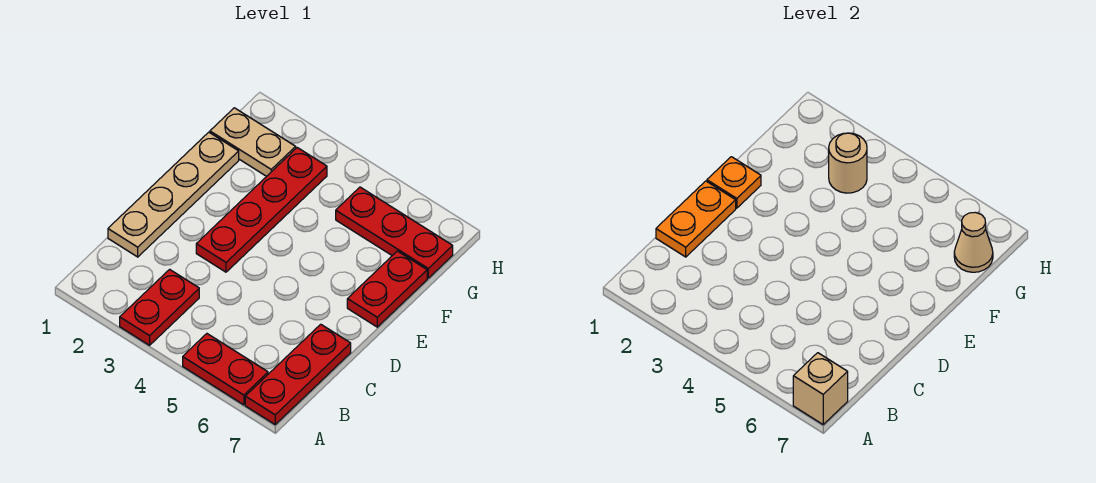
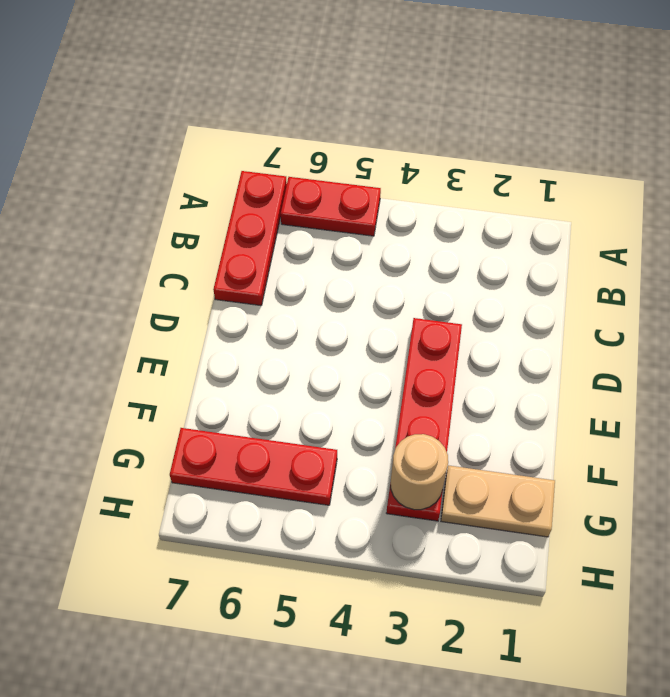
none -> red plate A3:B3 level 1
none -> tan plate C1:F1 level 1
none -> red plate E7:F7 level 1

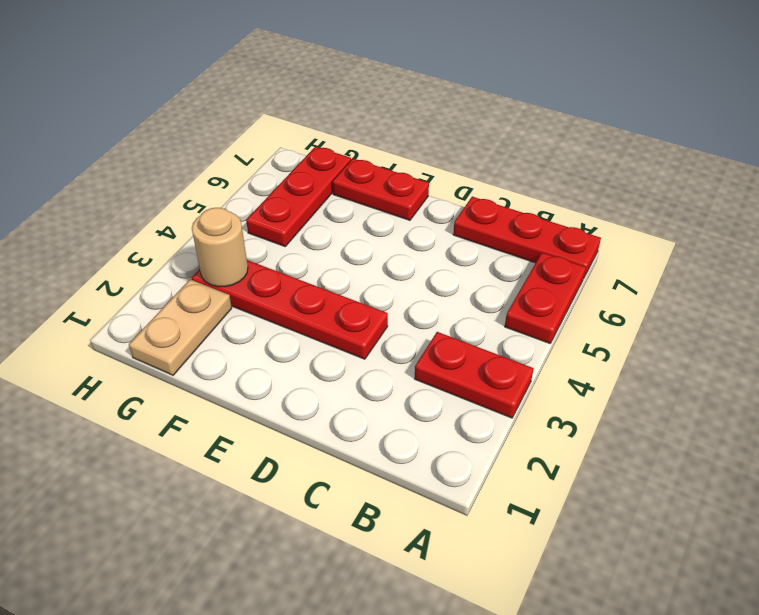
none -> tan plate C1:F1 level 1
none -> tan brick A7 level 2
none -> orange plate C1:D1 level 2

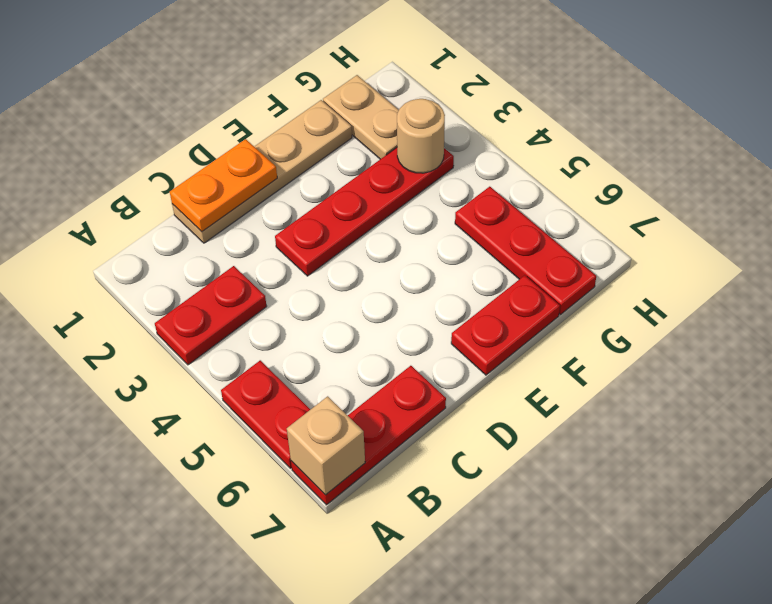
none -> orange plate E1 level 2
none -> tan cone G7 level 2

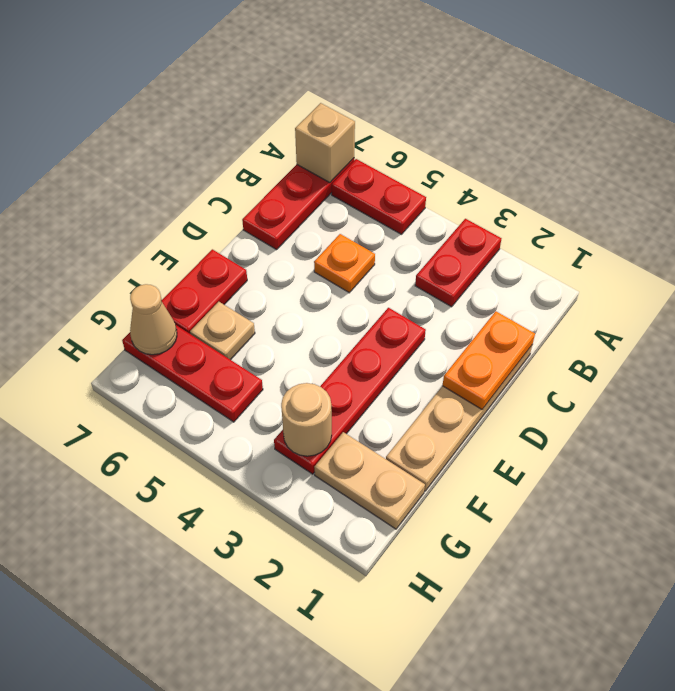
orange plate C5 level 1 -> orange plate E1 level 2
tan plate F6 level 1 -> none

